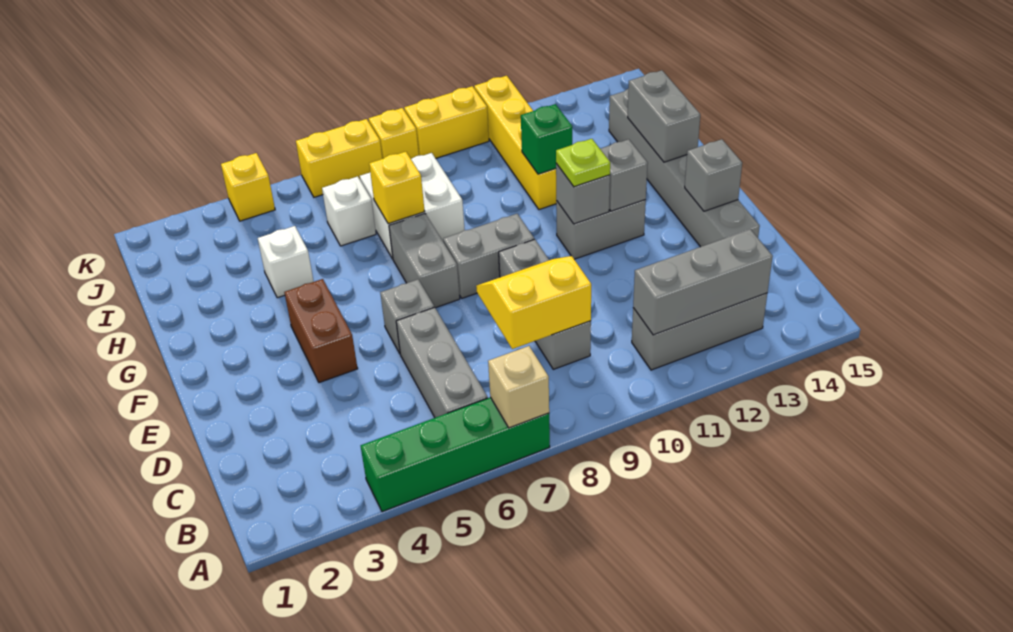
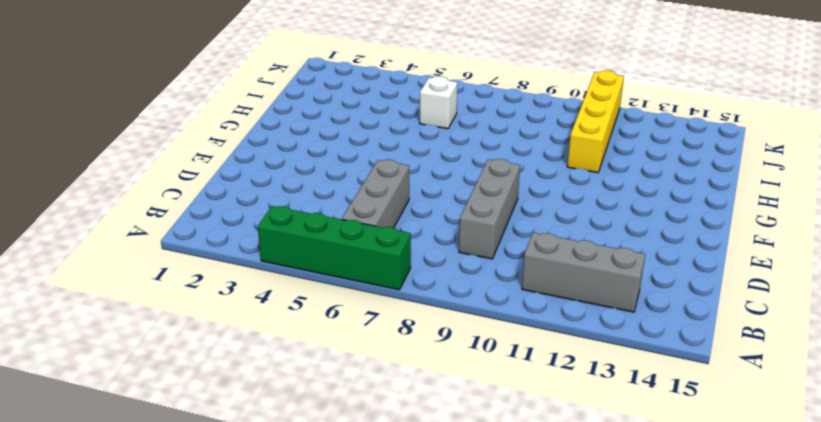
none -> grey brick D14:I14 level 1
none -> brown brick E4:F4 level 1
none -> grey brick E6 level 1

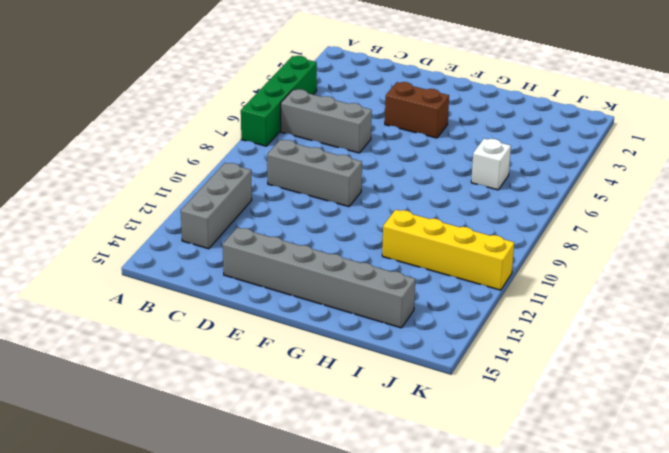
none -> grey brick E6 level 1
none -> grey brick F7:G7 level 1
none -> grey brick F8:F9 level 1

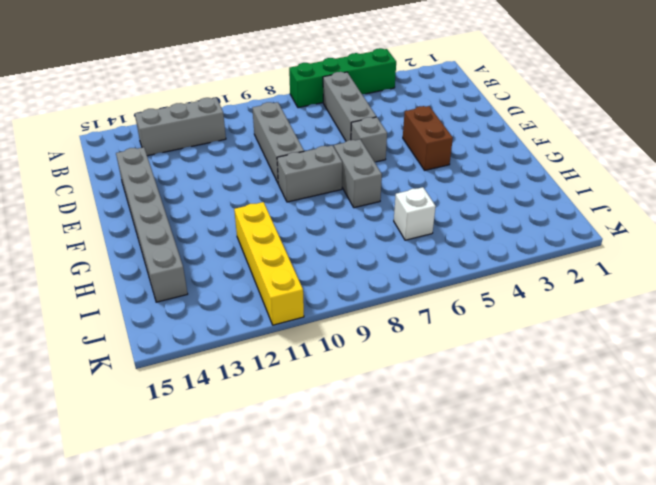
none -> grey brick F11:F12 level 1
none -> white brick H4 level 1
none -> white brick H7:I8 level 1

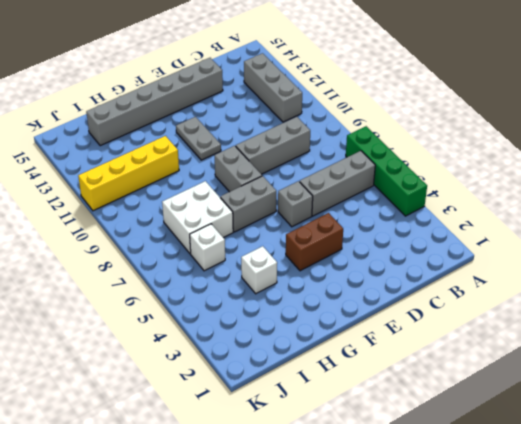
grey plate F11:F12 level 1 -> grey brick F11:F12 level 1
none -> yellow brick K4 level 1
none -> yellow brick K6:K7 level 1
none -> yellow brick K8 level 1

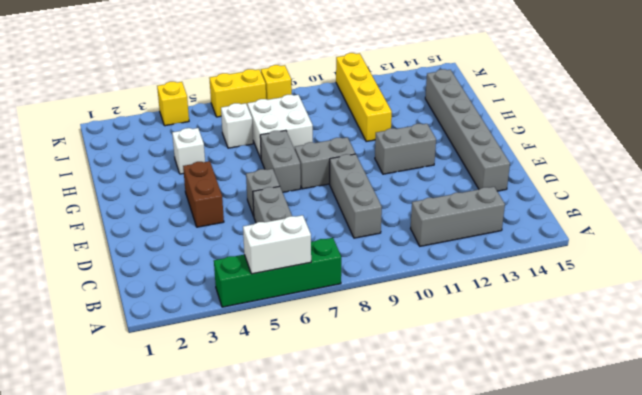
white brick A5:A6 level 2 -> none
none -> yellow brick K9:K10 level 1
none -> tan brick A7 level 2
none -> grey brick B11:B13 level 2

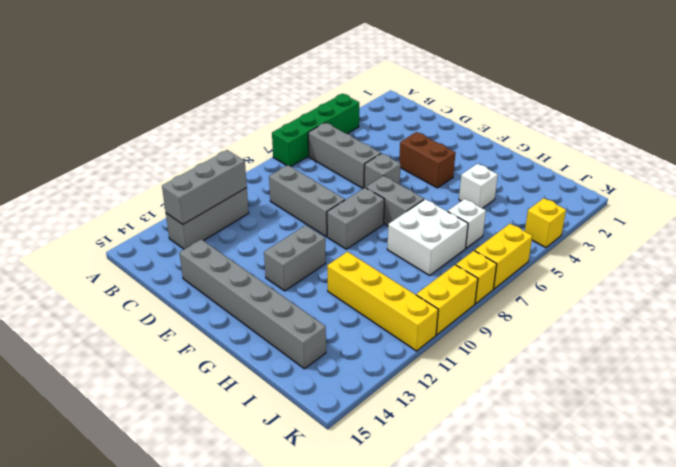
none -> tan brick A7 level 2
none -> yellow slope C8:D9 level 2 top C
none -> grey brick E14 level 2

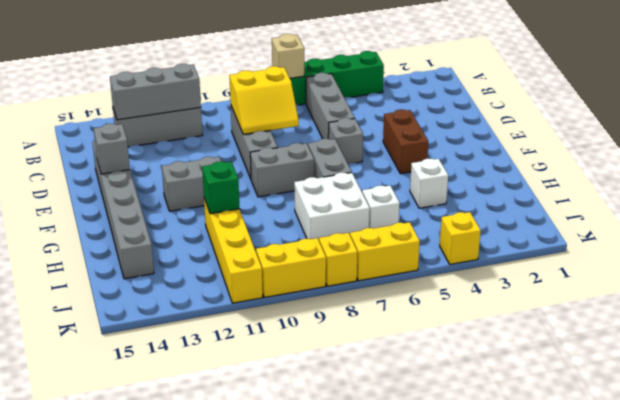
none -> grey brick F11 level 2
none -> grey brick F12 level 2
none -> grey brick G14:H14 level 2

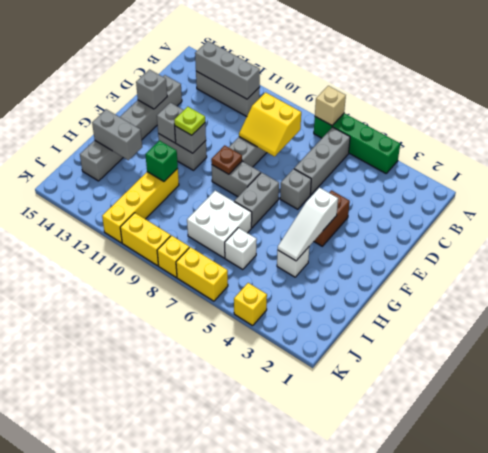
white slope F4:H4 level 2 top F -> none
brown plate F9 level 2 -> none
grey brick H13:H14 level 2 -> grey brick G14:H14 level 2
none -> yellow brick H7 level 2

